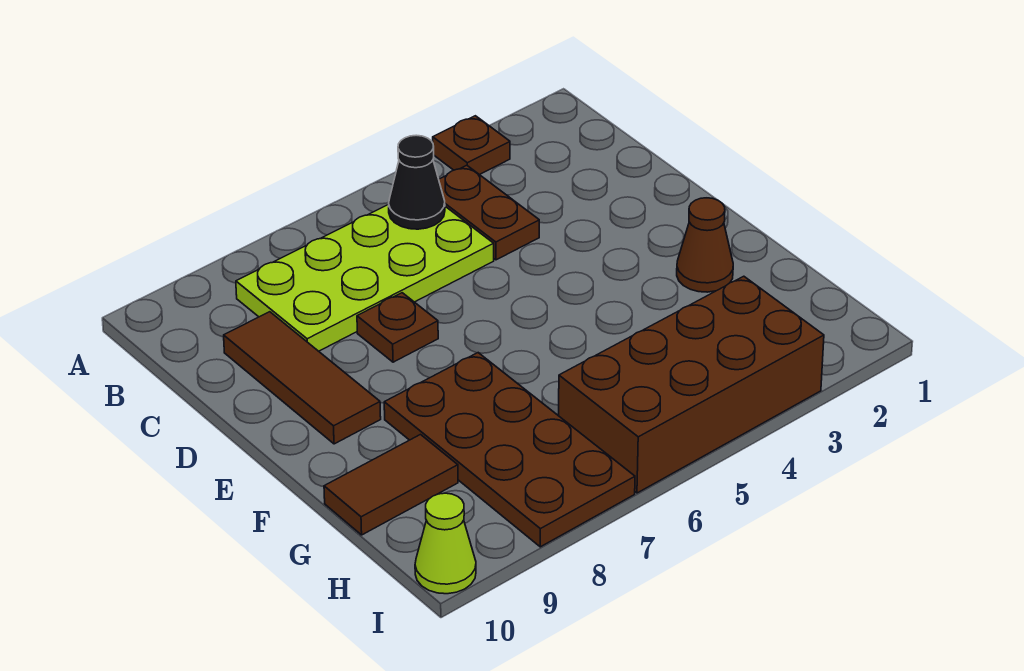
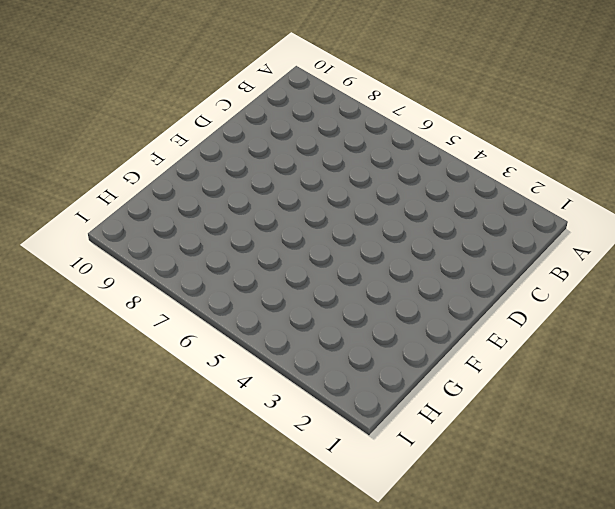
none -> brown plate A3 level 1
none -> brown plate B4:C4 level 1

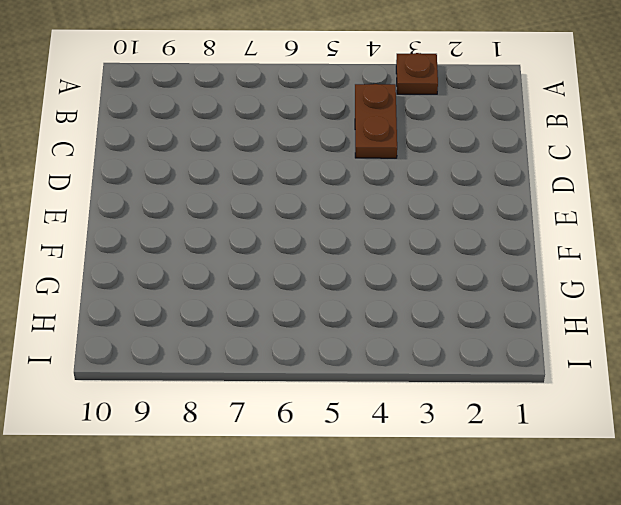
none -> lime plate B5:C8 level 1
none -> brown tile C9:E9 level 1

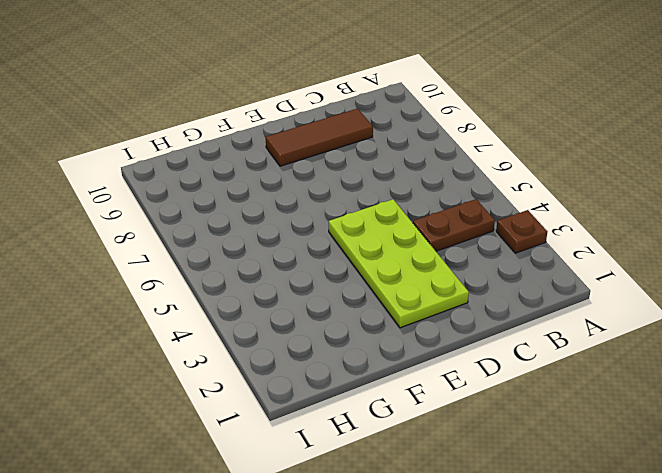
lime plate D2:E5 level 1 -> lime plate B5:C8 level 1
none -> brown plate D7 level 1
none -> brown cone F2 level 1

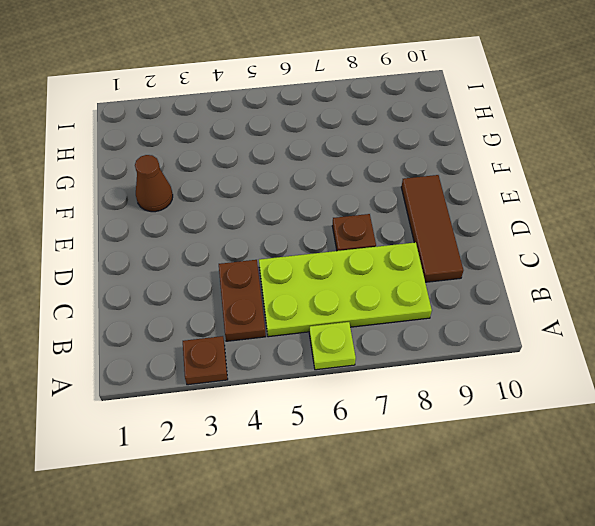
lime plate A6 level 1 -> none
none -> brown plate F7:I8 level 1
none -> brown tile G9:G10 level 1

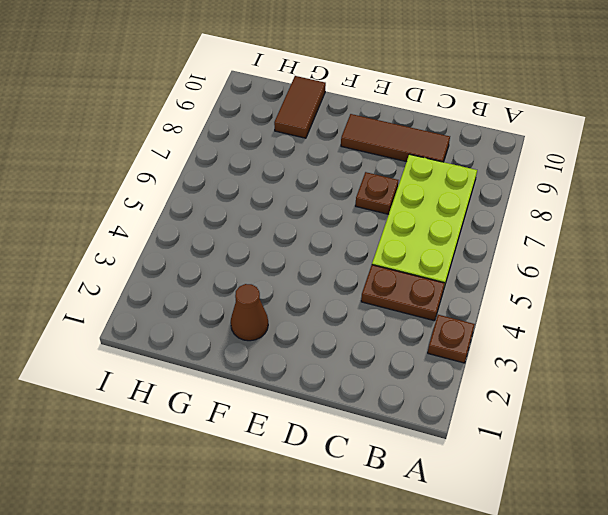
none -> brown plate F7:I8 level 1
none -> brown brick H3:I6 level 1

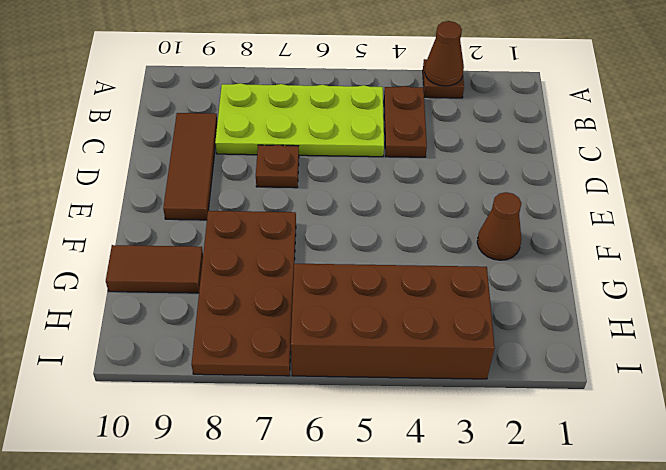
brown cone A3 level 2 -> none
none -> lime cone I10 level 1
none -> black cone B5 level 2

